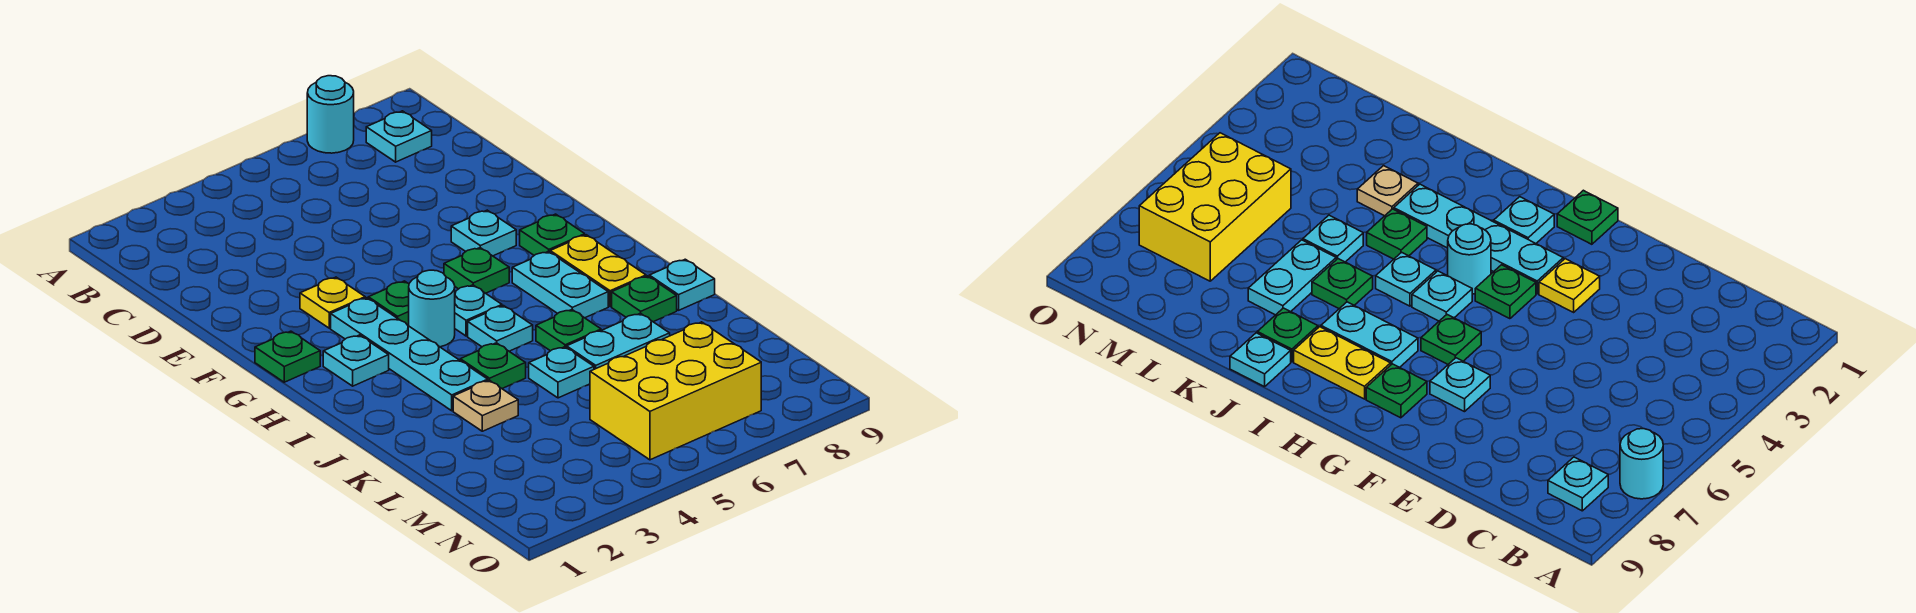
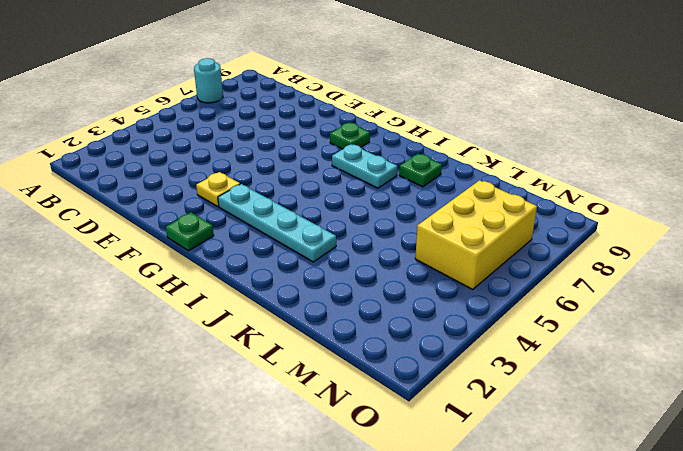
none -> cyan plate B8 level 1
none -> cyan plate F7 level 1
none -> green plate G4 level 1

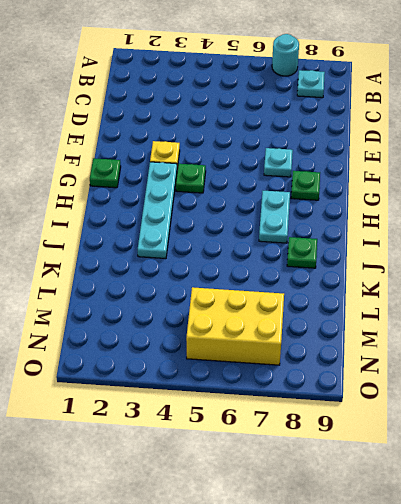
none -> green plate G6 level 1
none -> cyan plate H2 level 1
none -> cyan round brick H4 level 1

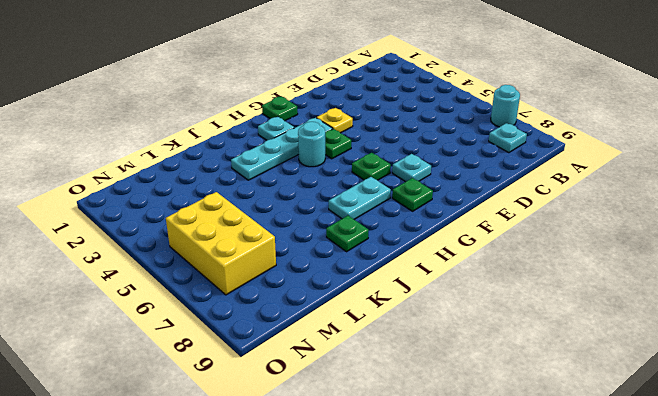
none -> cyan plate H5 level 1
none -> yellow plate H8:I8 level 1
none -> cyan plate I5 level 1

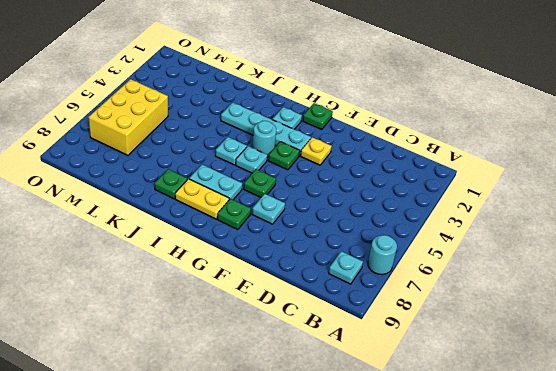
none -> green plate J4 level 1
none -> green plate J6 level 1
none -> cyan plate J9 level 1

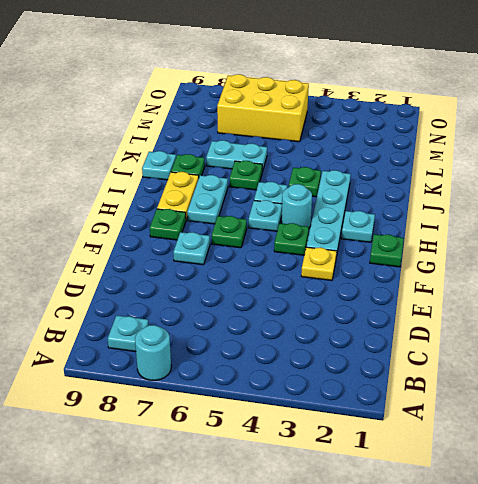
none -> tan plate K3 level 1
none -> cyan plate K5 level 1

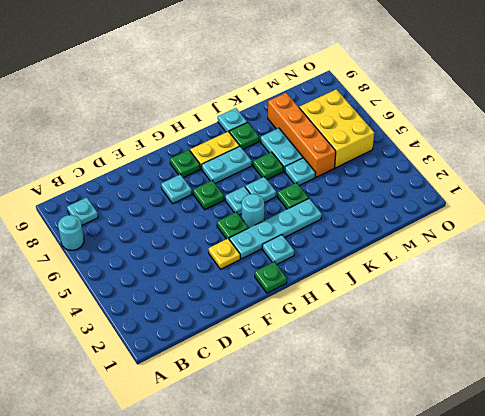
orange brick L5:L8 level 1 -> none
none -> tan plate K3 level 1

